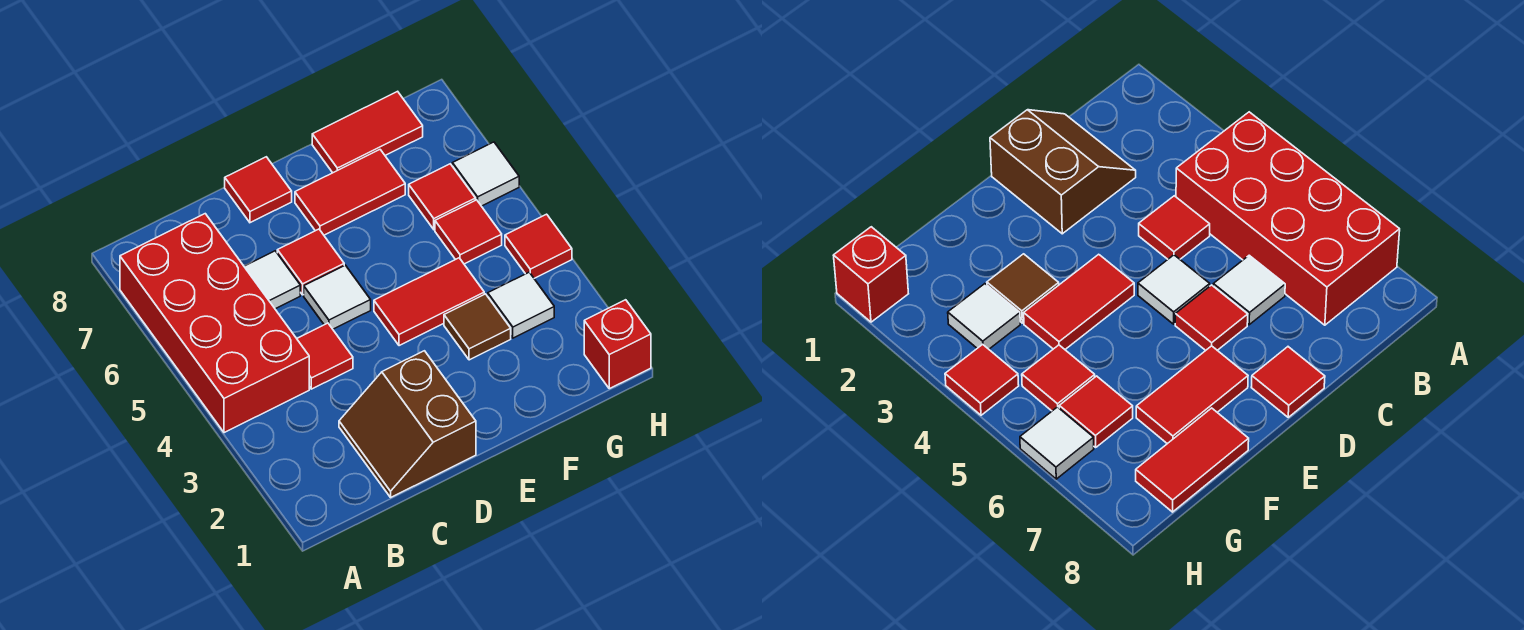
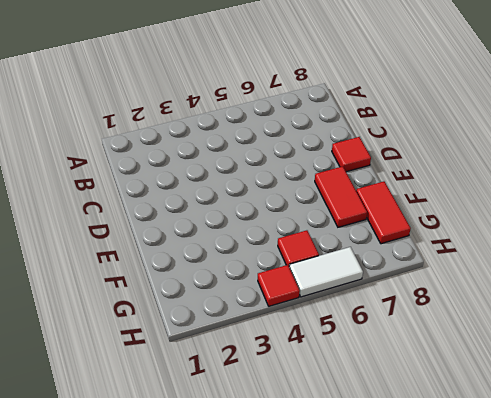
white tile H5:H6 level 1 -> white tile H6 level 1
none -> red brick A4:B7 level 1
none -> brown slope C1:D2 level 1 top D
none -> red tile C4 level 1

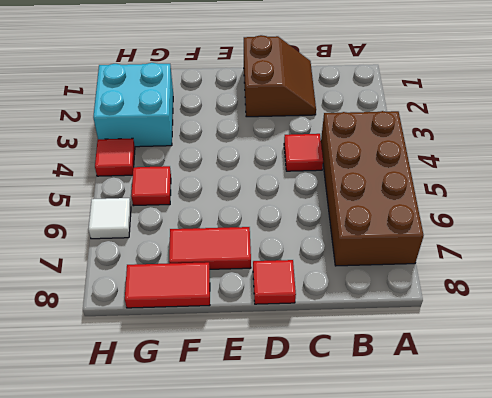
brown brick A4:B7 level 1 -> red brick A4:B7 level 1
cyan brick G2:H3 level 1 -> white tile G3 level 1
none -> white tile C6 level 1
none -> white tile D5 level 1
none -> red tile D6 level 1

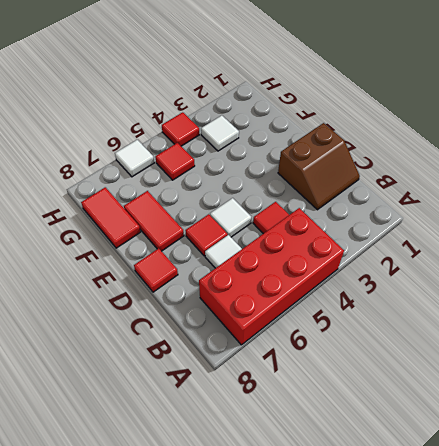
none -> red tile E4:F4 level 1
none -> brown tile F3 level 1
none -> red tile G6 level 1

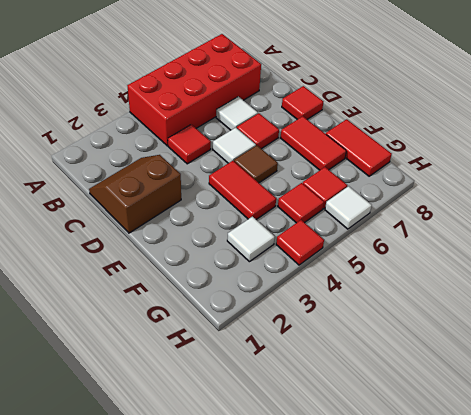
brown tile E5 level 1 -> brown tile F3 level 1
none -> red brick H1 level 1

